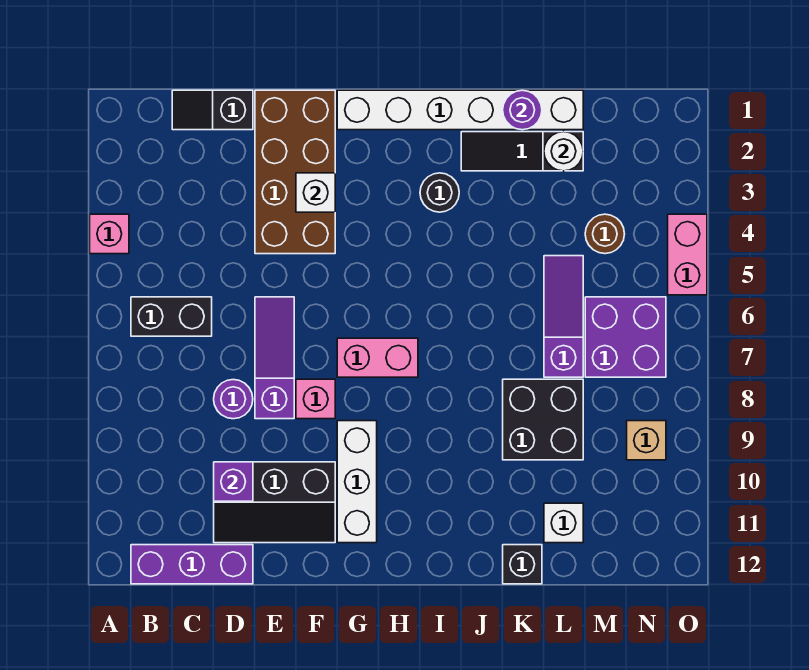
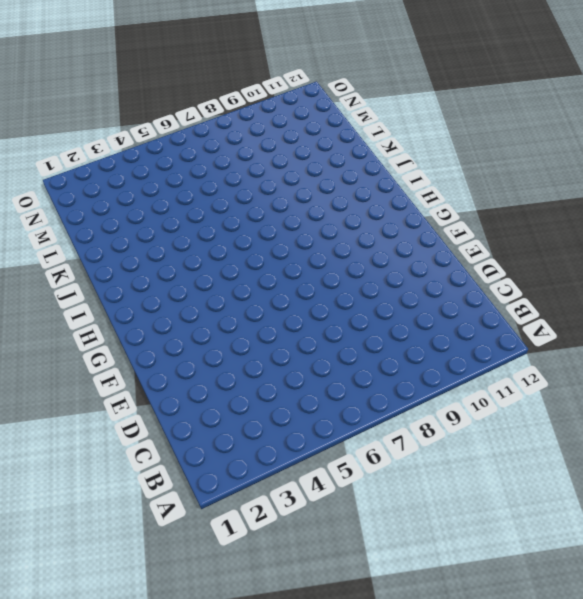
none -> pink brick A4 level 1
none -> black brick B6:C6 level 1
none -> purple brick B12:D12 level 1

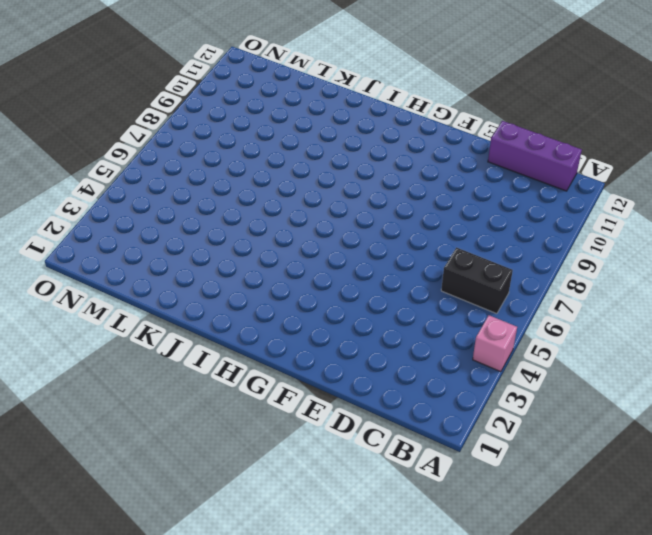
none -> black slope C1:D1 level 1 top D
none -> purple round brick D8 level 1
none -> black slope D10:F11 level 1 top 10

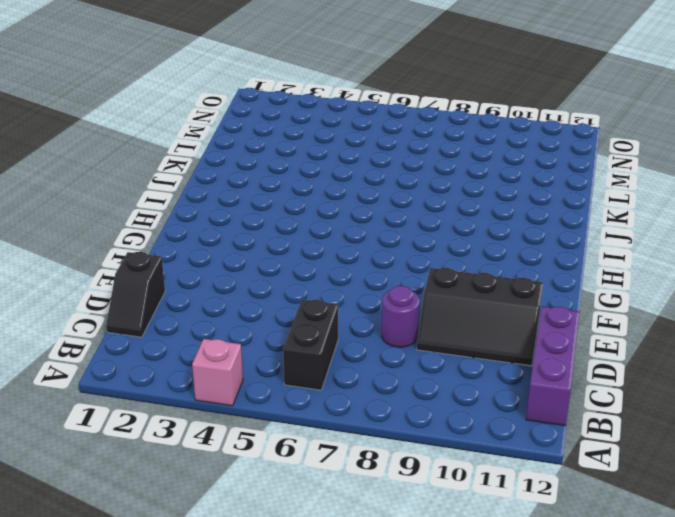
black slope D9:E11 level 1 top E -> black slope D10:F11 level 1 top 10
none -> brown brick E1:F4 level 1
none -> purple slope E6:E8 level 1 top 8
none -> pink brick F8 level 1

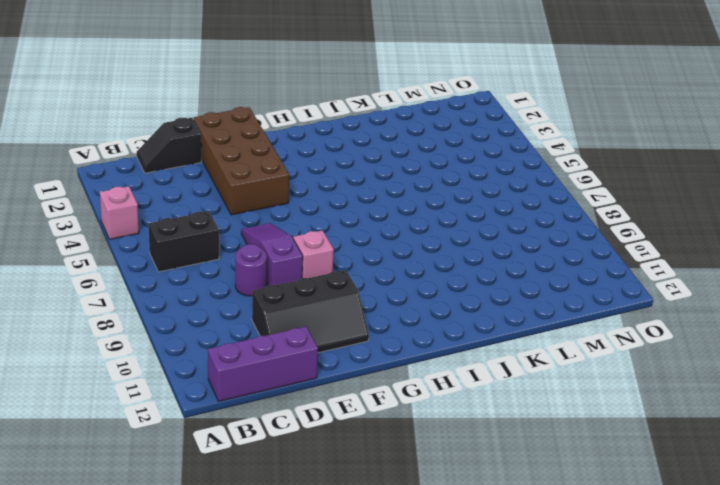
none -> white brick G1:L1 level 1
none -> pink brick G7:H7 level 1
none -> white brick G9:G11 level 1

